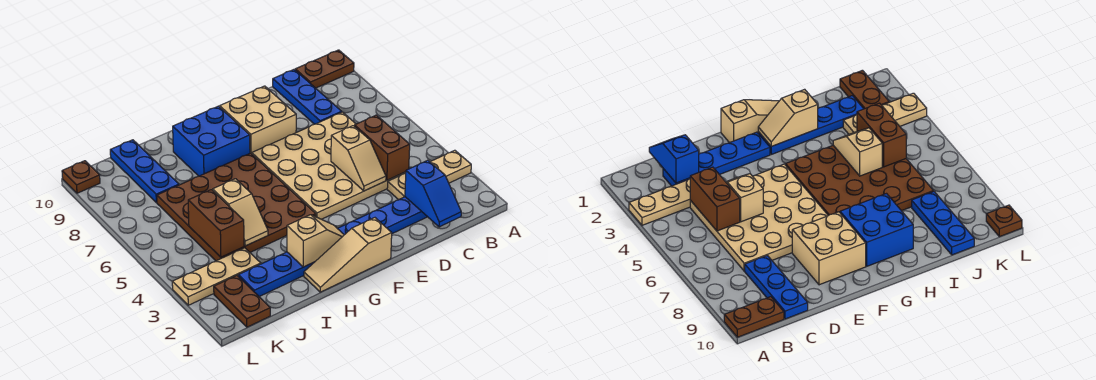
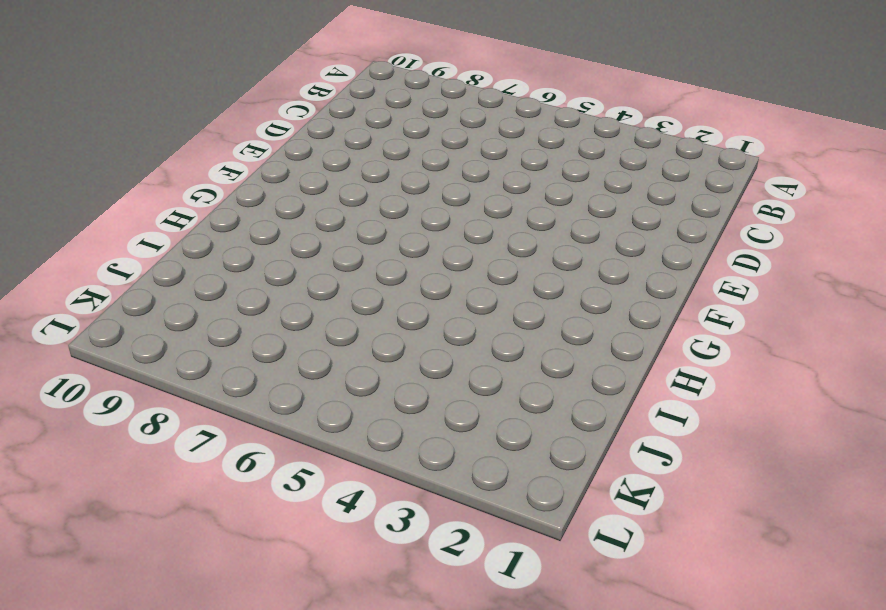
none -> tan plate A3:C3 level 1
none -> brown plate A10:B10 level 1
none -> blue plate C2:F2 level 1

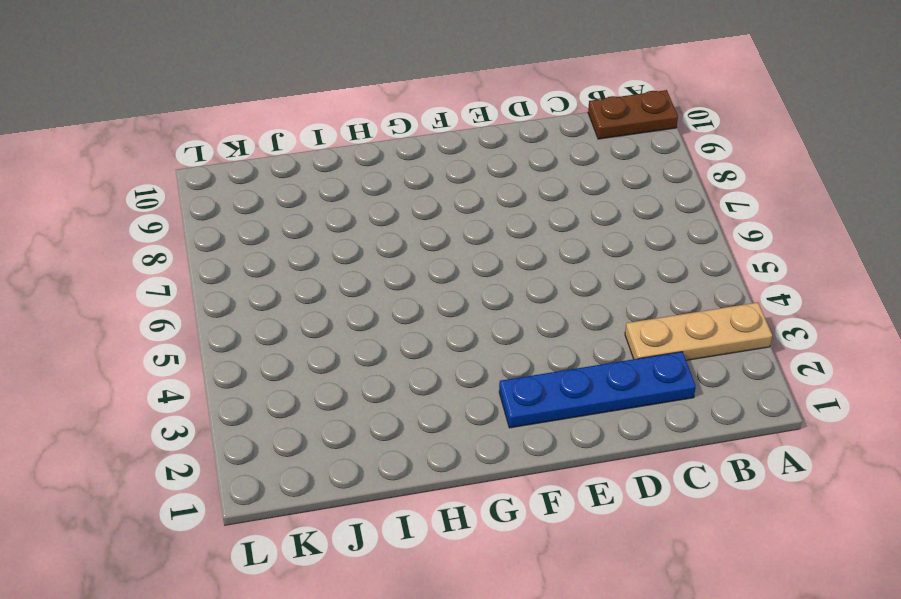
none -> tan plate C4:F7 level 1
none -> blue plate C8:C10 level 1
none -> tan brick E8:F9 level 1

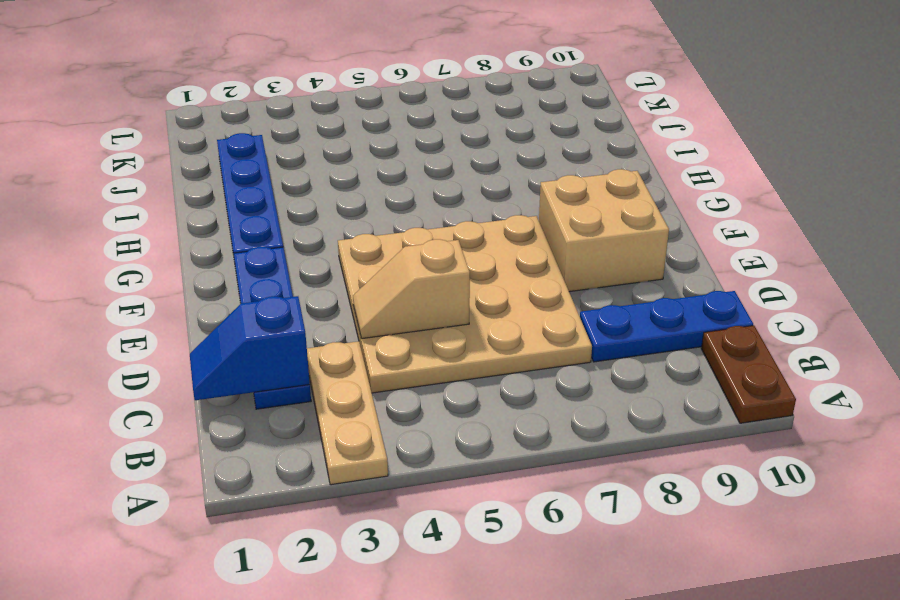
none -> tan slope F1:H1 level 1 top F
none -> brown plate G4:J7 level 1
none -> blue brick G8:H9 level 1

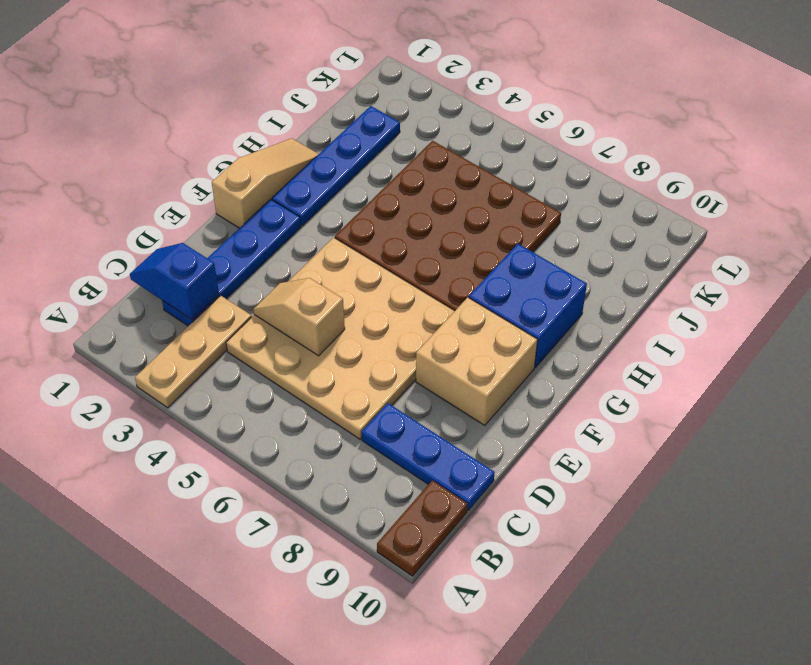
none -> tan plate J3:L3 level 1
none -> blue plate J8:J10 level 1
none -> brown plate K1:K2 level 1

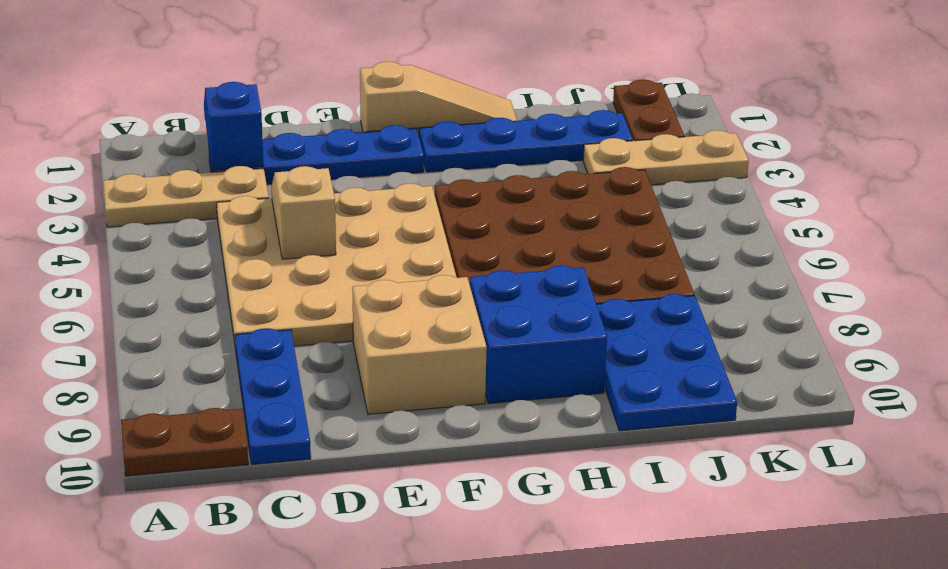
blue plate I8:J10 level 1 -> blue plate J8:J10 level 1
none -> brown plate L10 level 1
none -> brown brick C4:C5 level 2
none -> tan slope G2:H2 level 2 top H

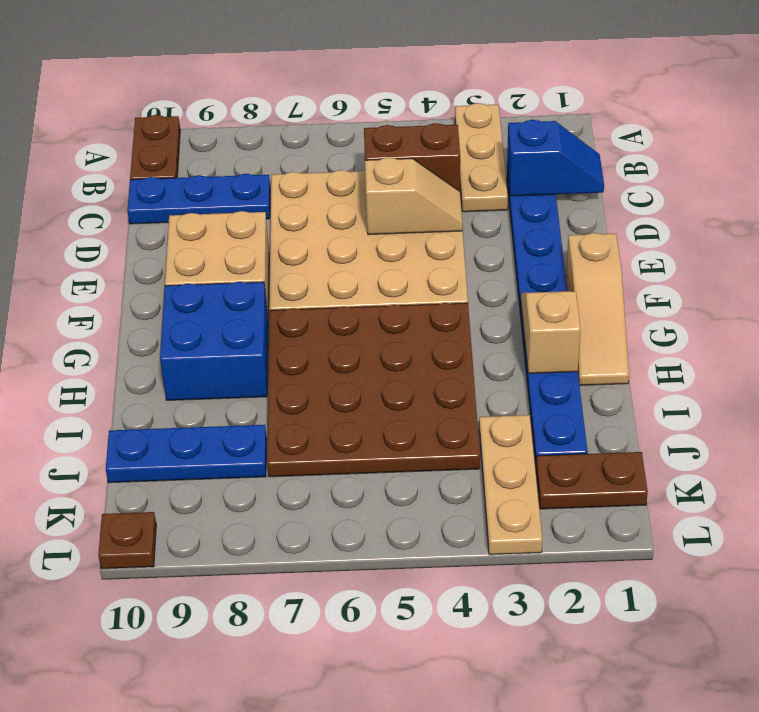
none -> tan slope I4:I5 level 2 top 5
none -> brown brick J4:J5 level 2

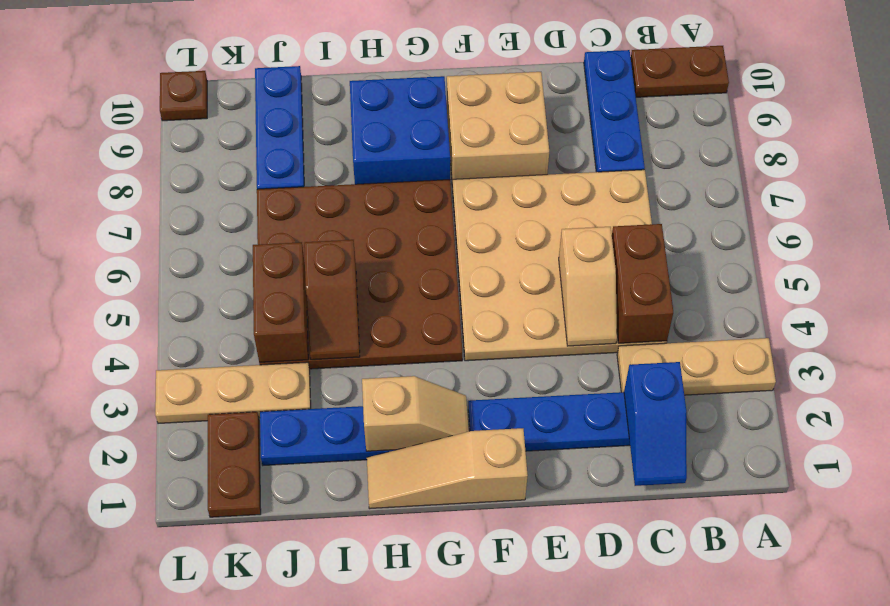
brown slope I4:I5 level 2 top 5 -> tan slope I4:I5 level 2 top 5

